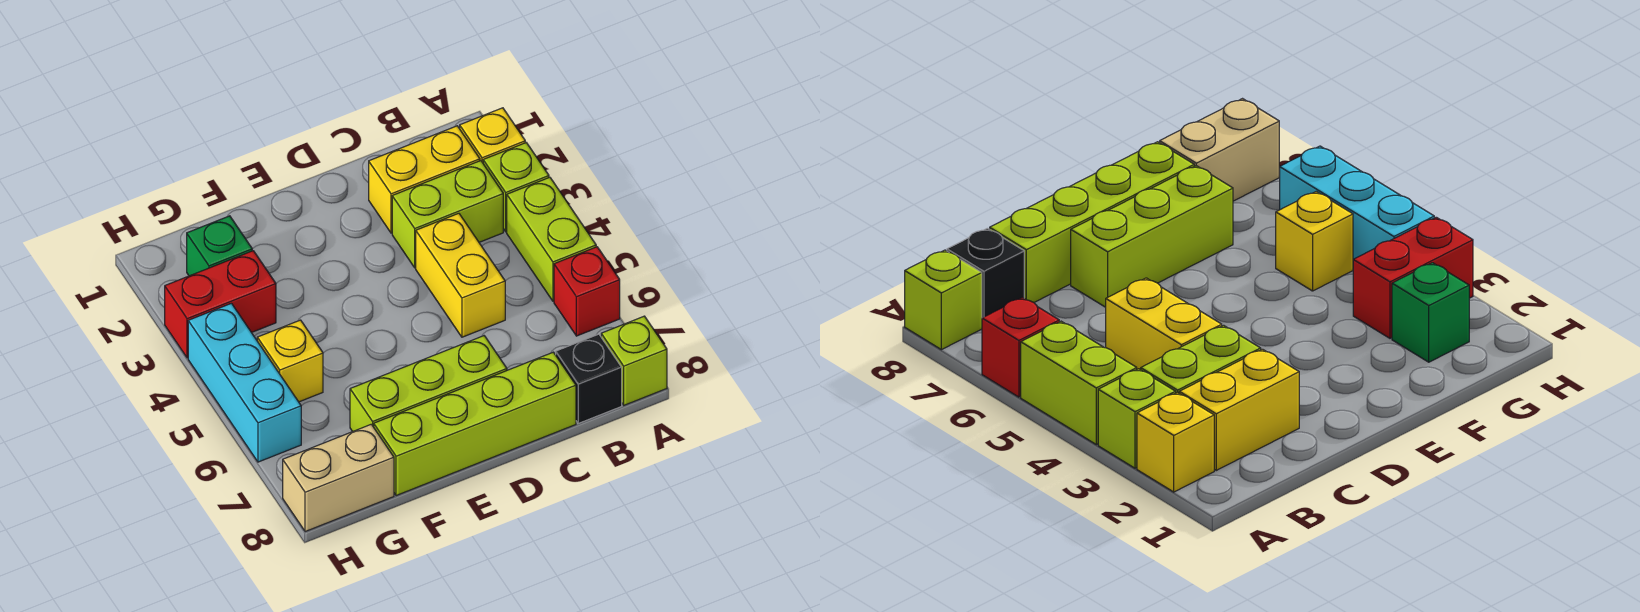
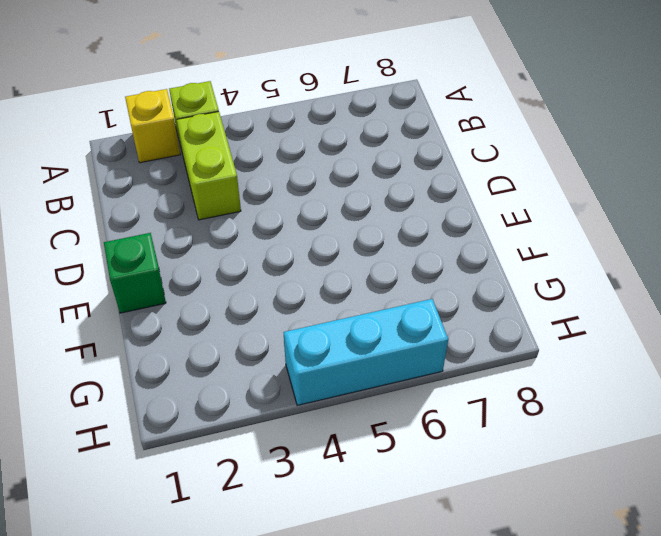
green brick E1 level 1 -> green brick G2 level 1
none -> lime brick A4:A5 level 1
none -> red brick A6 level 1
none -> lime brick A8 level 1

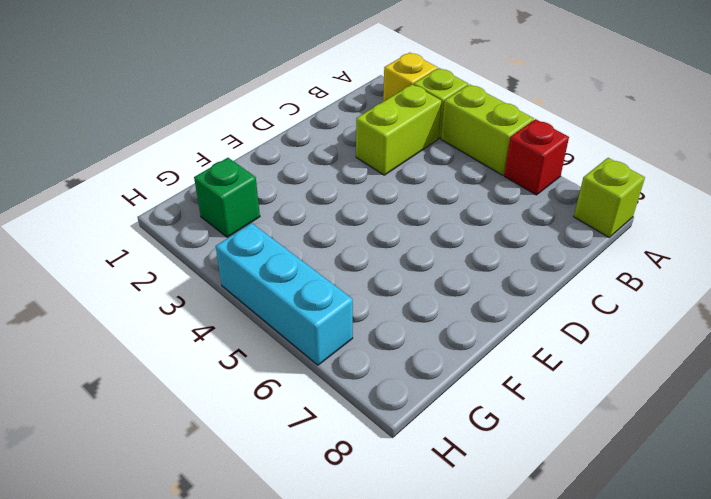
none -> yellow brick B2:C2 level 1
none -> black brick B8 level 1
none -> yellow brick C4:C5 level 1

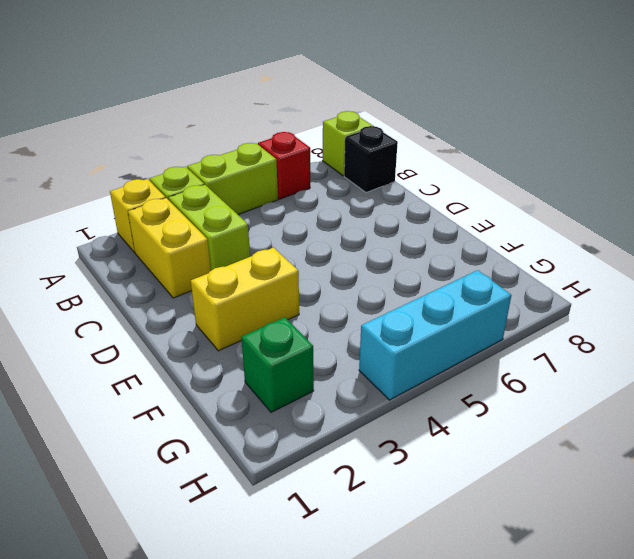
yellow brick E2:E3 level 1 -> yellow brick C4:C5 level 1
none -> lime brick C8:F8 level 1
none -> lime brick D7:F7 level 1
none -> red brick G3:H3 level 1

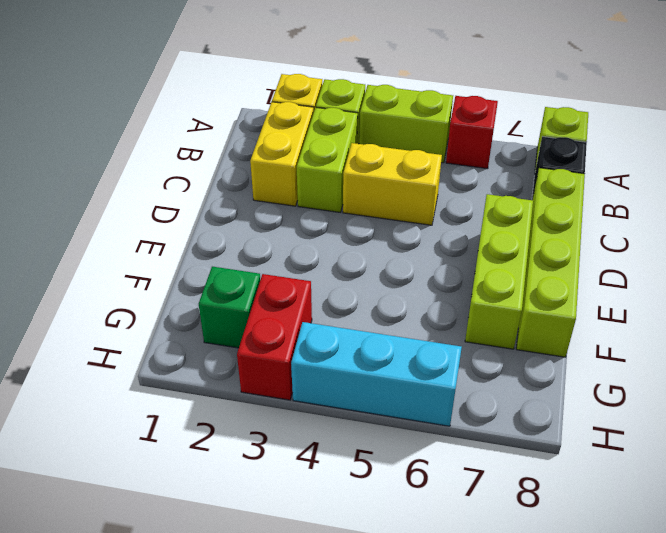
none -> yellow brick G5 level 1
none -> tan brick G8:H8 level 1

